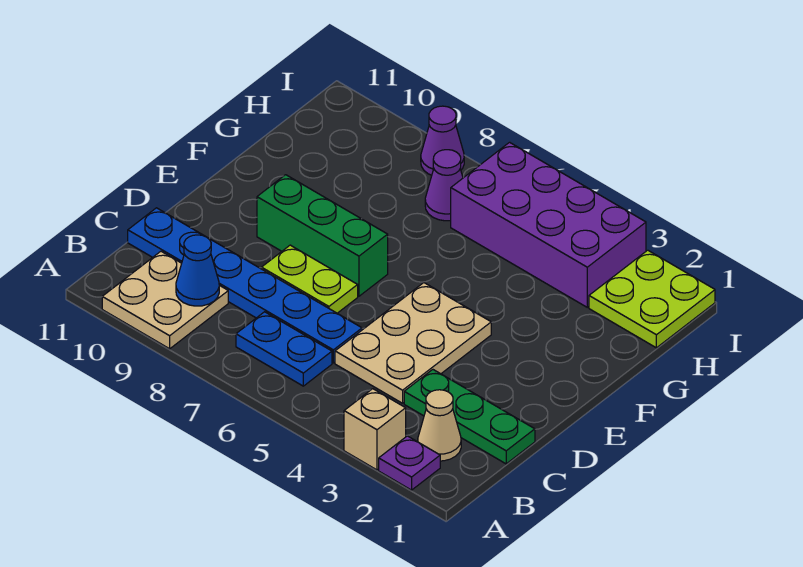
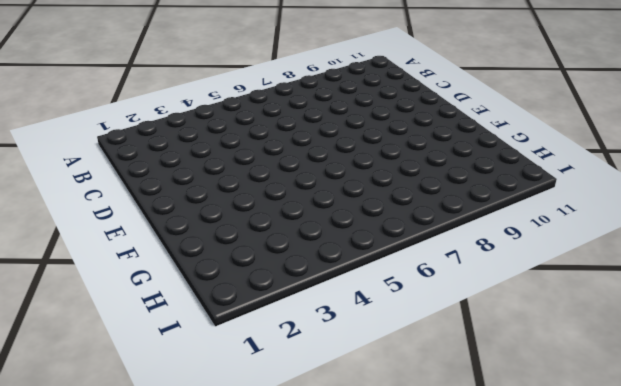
none -> purple plate A2 level 1
none -> tan brick A3 level 1
none -> tan plate A9:B10 level 1

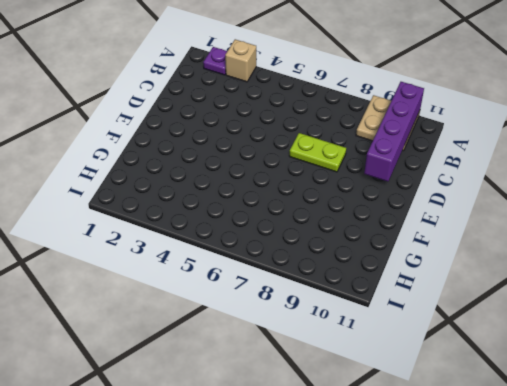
purple brick A10:D10 level 2 -> none
none -> tan cone B2 level 1
none -> blue plate B6:B7 level 1
none -> green plate C1:C3 level 1

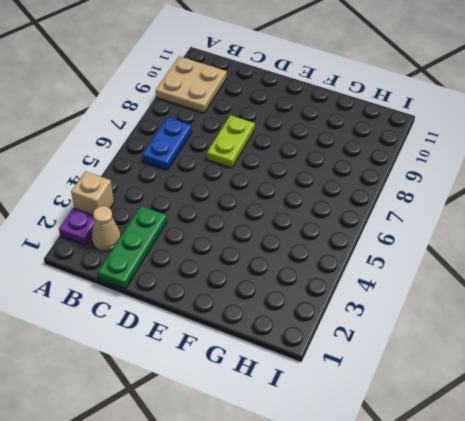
none -> tan plate C4:E5 level 1
none -> blue plate C6:C11 level 1
none -> green brick E7:E9 level 1

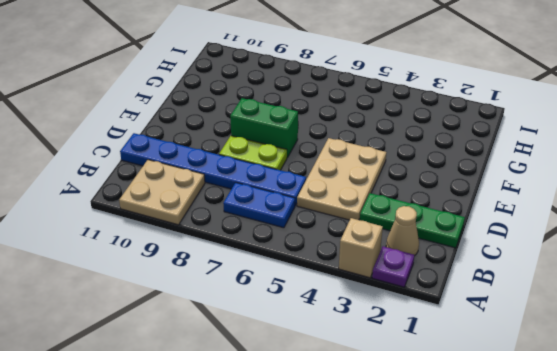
green brick E7:E8 level 1 -> green brick E7:E9 level 1
none -> lime plate H1:I2 level 1
none -> purple brick H3:I6 level 1
none -> purple cone H7 level 1

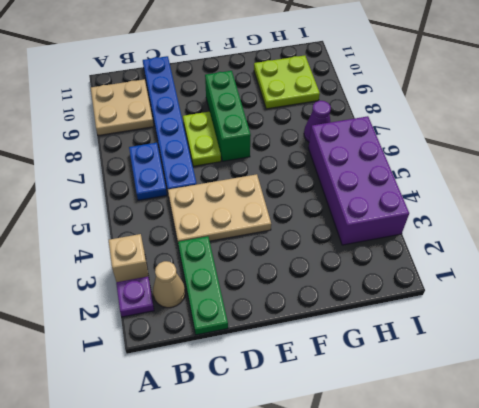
lime plate G9:H10 level 1 -> lime plate H1:I2 level 1
none -> purple cone I8 level 1
none -> blue cone B9 level 2

